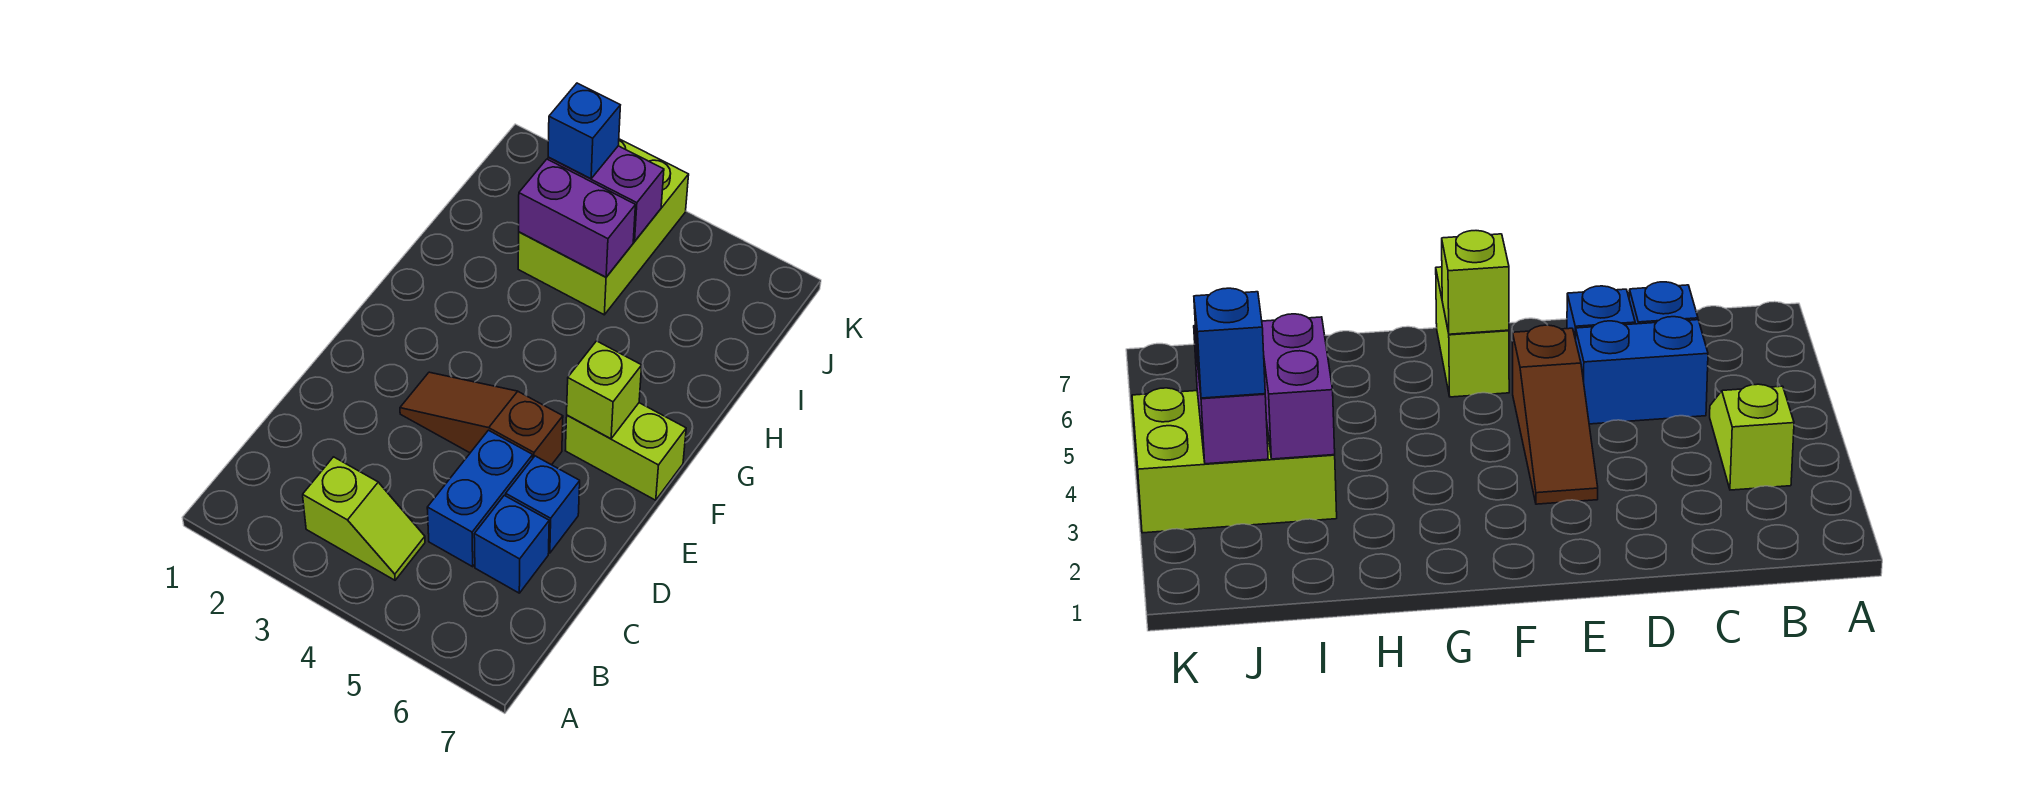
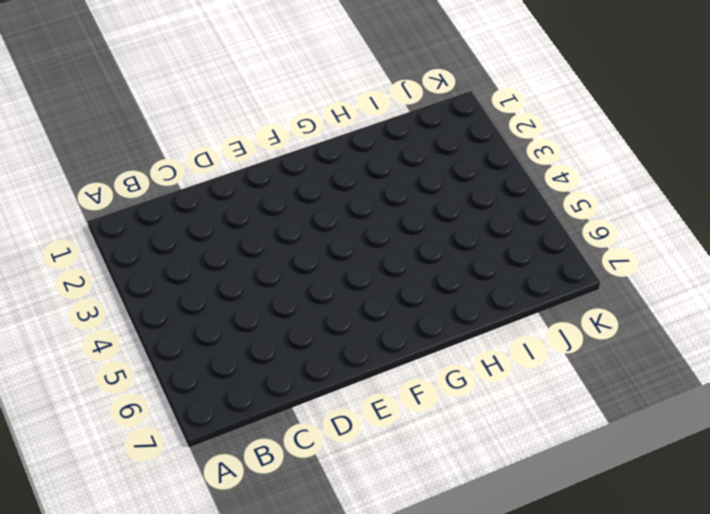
none -> lime slope B3:B4 level 1 top 3
none -> blue brick C5:D5 level 1

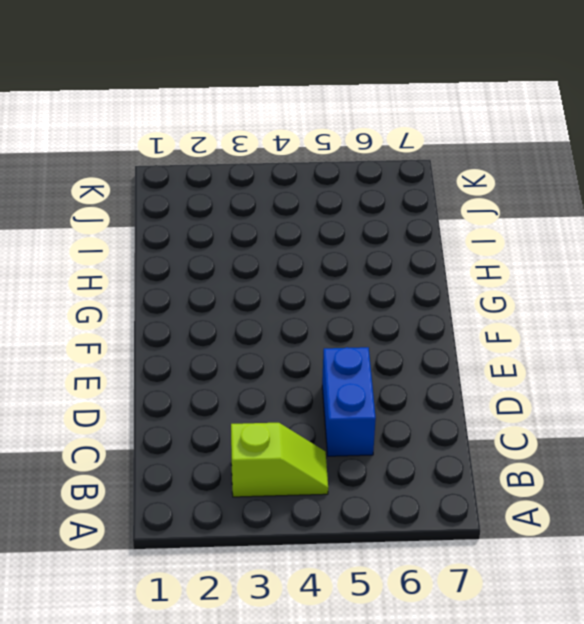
none -> blue brick C6 level 1
none -> blue brick D6 level 1

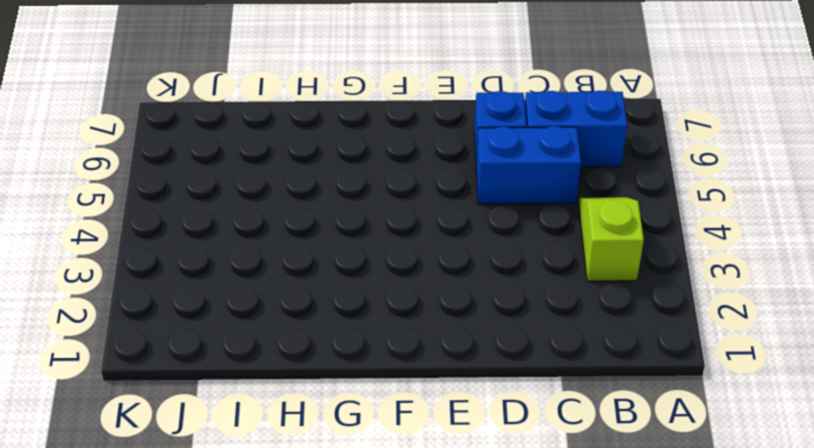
blue brick B6:C6 level 1 -> blue brick C6 level 1
none -> brown slope E3:E5 level 1 top 5
none -> lime brick F6:F7 level 1

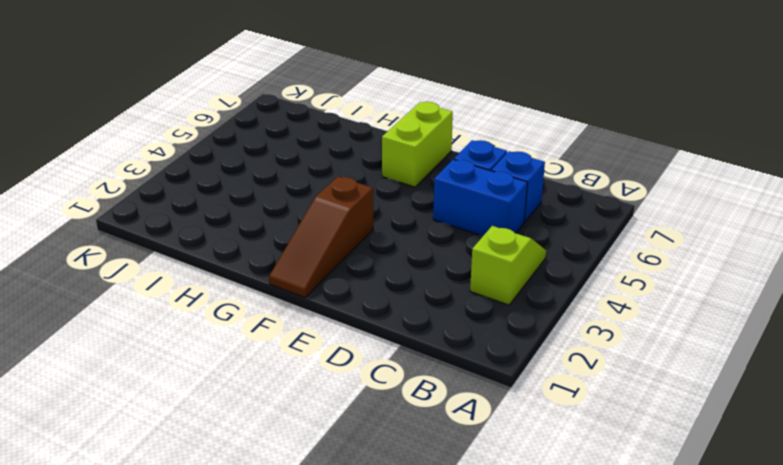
brown slope F1:F3 level 1 top 3 -> brown slope E3:E5 level 1 top 5
none -> lime brick I3:K4 level 1
none -> lime brick F6 level 2

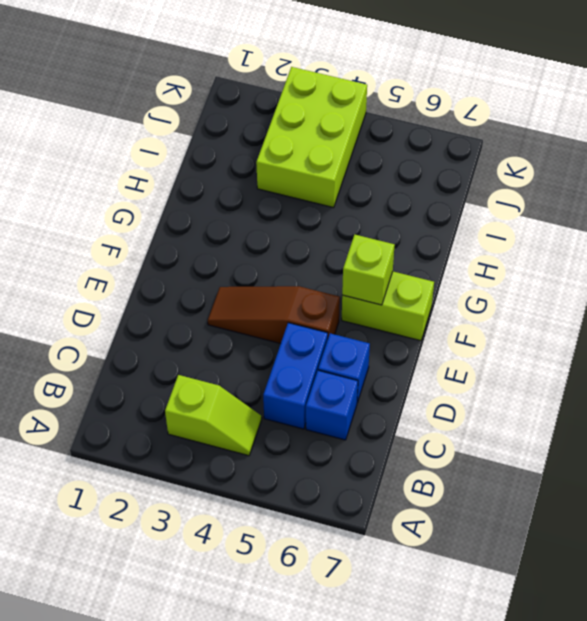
none -> purple brick I3:I4 level 2
none -> purple brick J3:J4 level 2

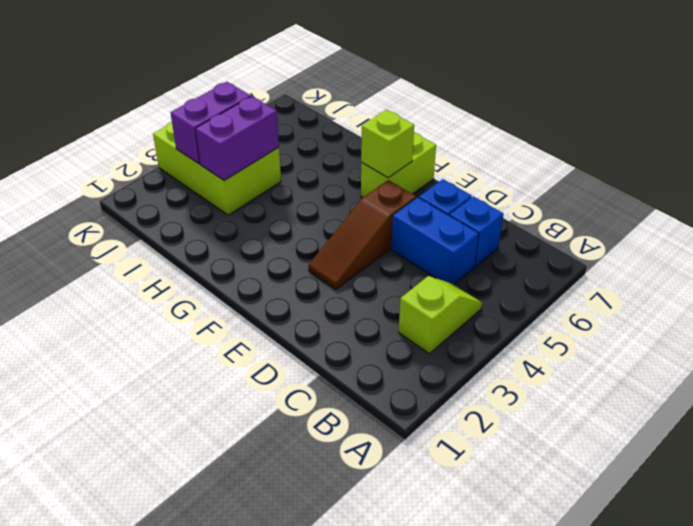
none -> blue brick J3 level 3

